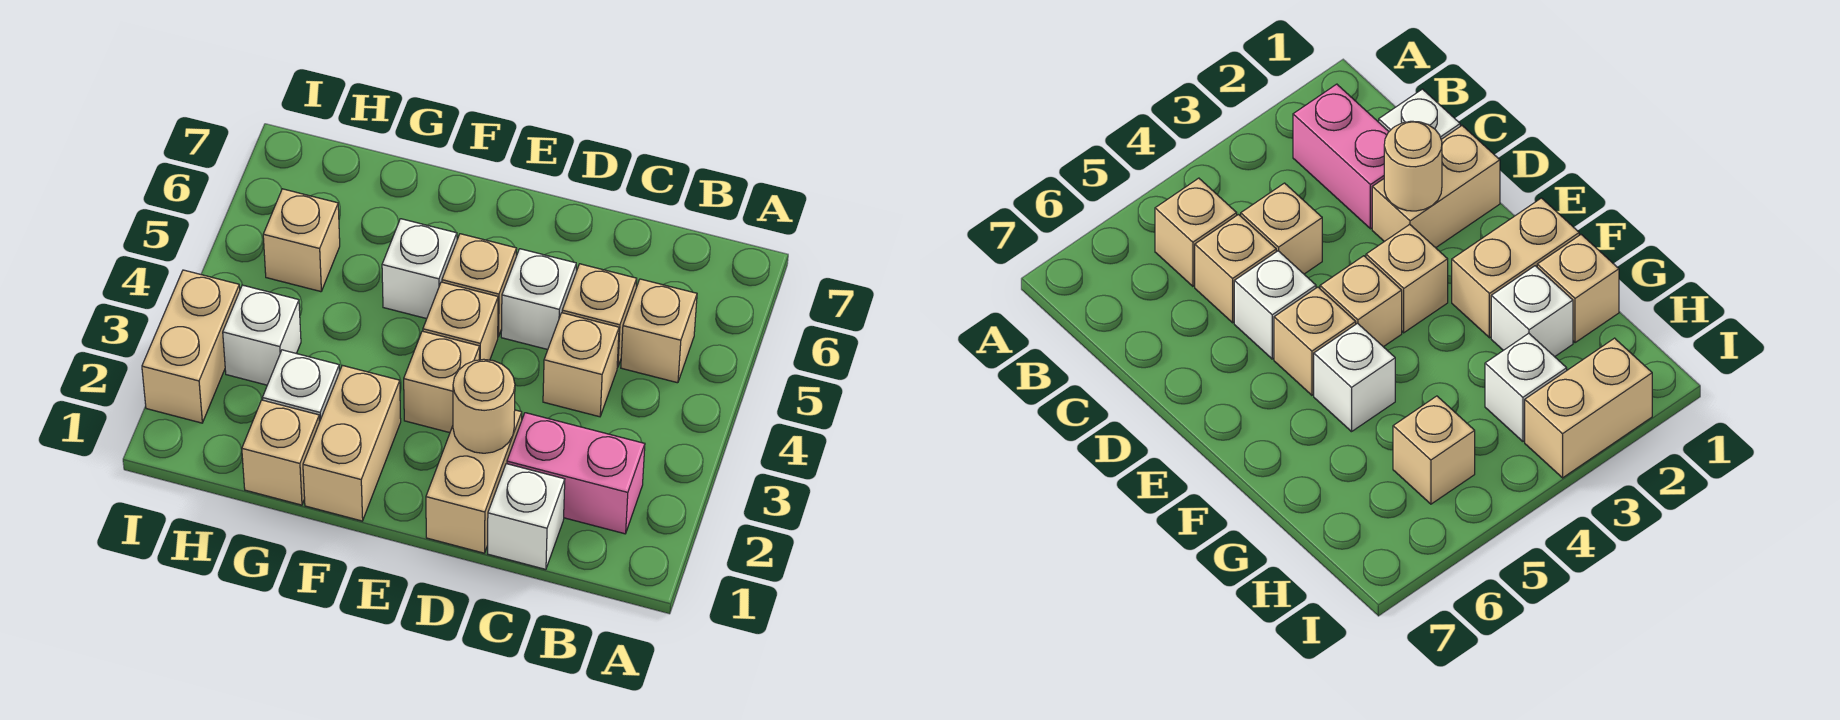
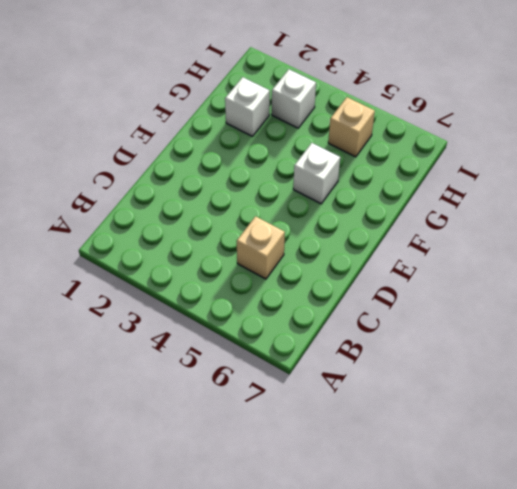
none -> pink brick B2:C2 level 1
none -> tan brick B5 level 1
none -> white brick C1 level 1

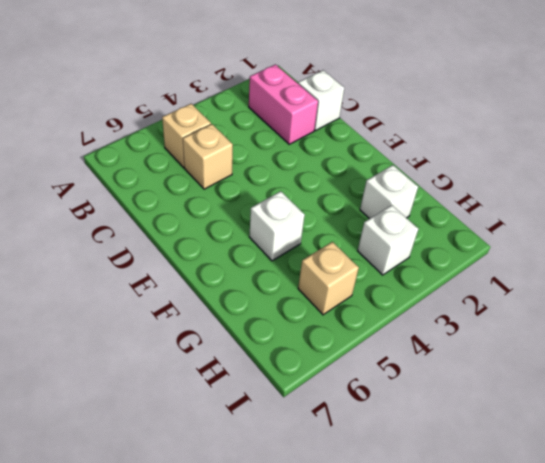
none -> tan brick C4 level 1
none -> tan brick D1:D2 level 1
none -> white brick D5 level 1

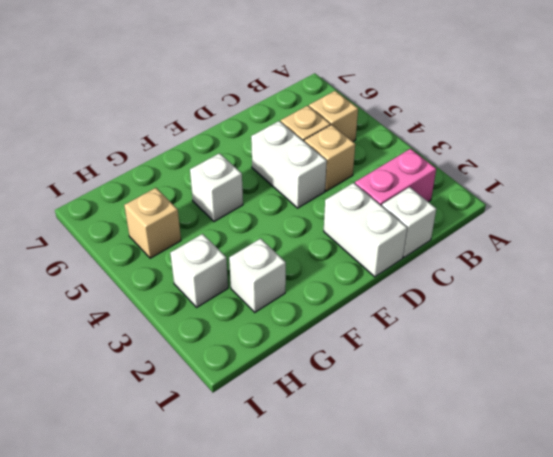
white brick D1:D2 level 1 -> tan brick D1:D2 level 1
white brick D4:D5 level 1 -> white brick D5 level 1
none -> tan brick E3 level 1
none -> tan brick E4 level 1
none -> tan brick E5 level 1

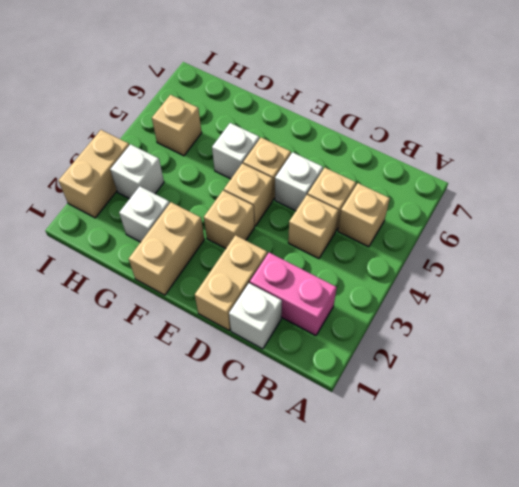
none -> tan brick G1 level 1
none -> tan round brick D2 level 2

